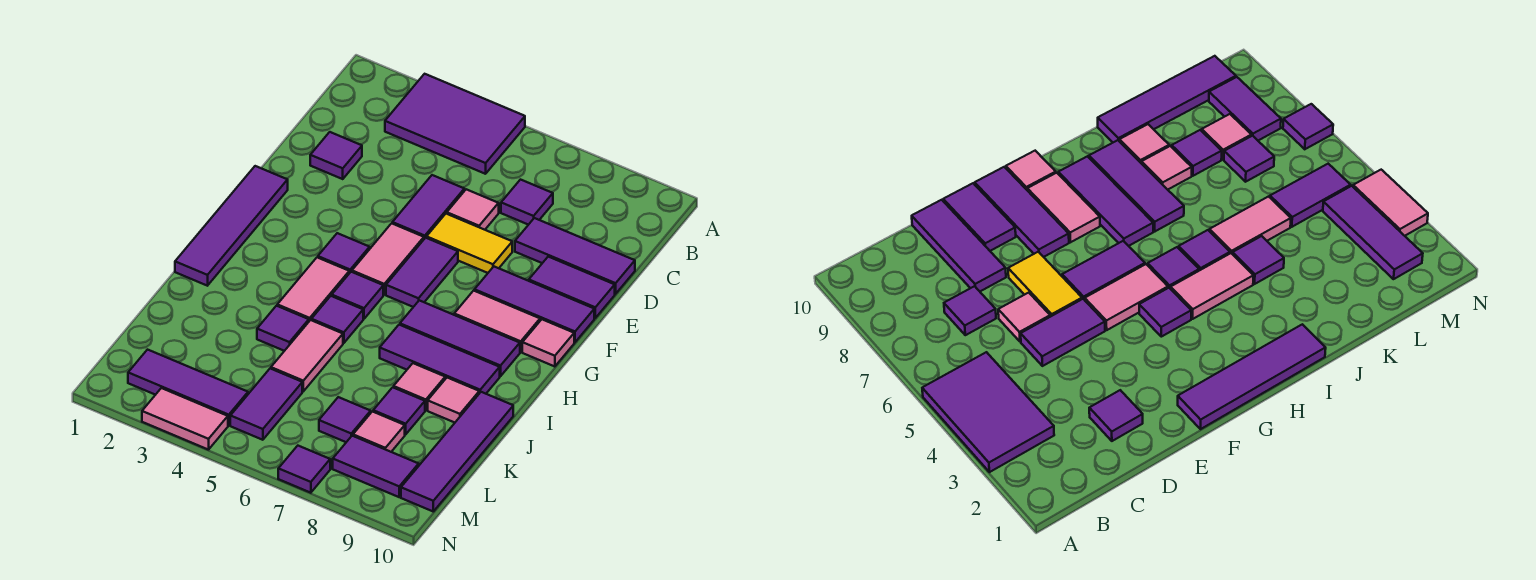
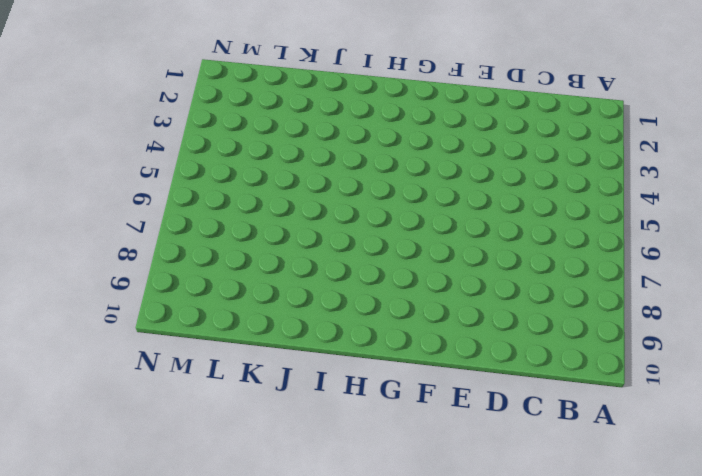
none -> purple tile A3:B5 level 1
none -> purple tile C7 level 1
none -> purple tile D2 level 1
none -> purple tile D5:E5 level 1

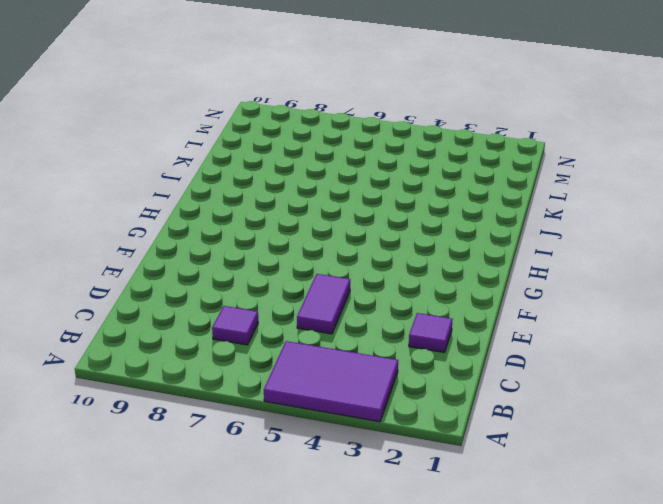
none -> pink tile D6 level 1
none -> purple tile D8:D10 level 1
none -> yellow tile E6:E7 level 1
none -> purple tile E9:E10 level 1

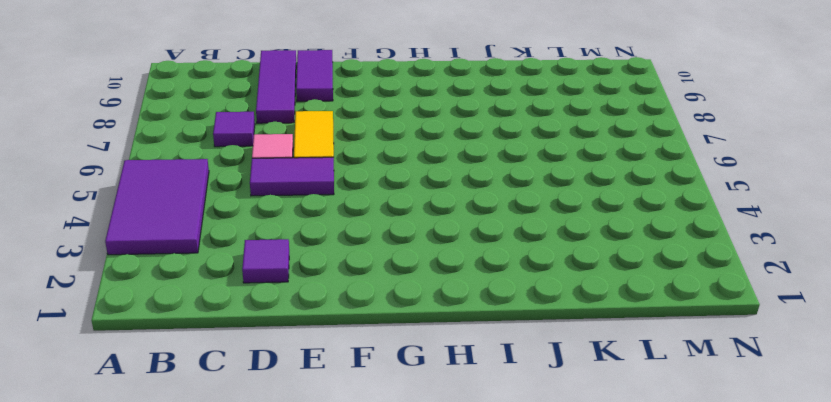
none -> purple tile F1:I1 level 1
none -> pink tile F5:G5 level 1
none -> purple tile F6:G6 level 1
none -> purple tile F8:F10 level 1

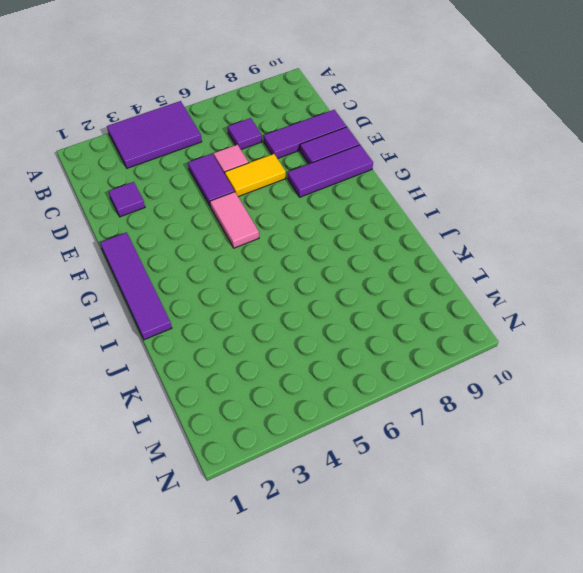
none -> purple tile F6:G6 level 1
none -> purple tile G4 level 1
none -> pink tile G8:G9 level 1
none -> pink tile G10 level 1

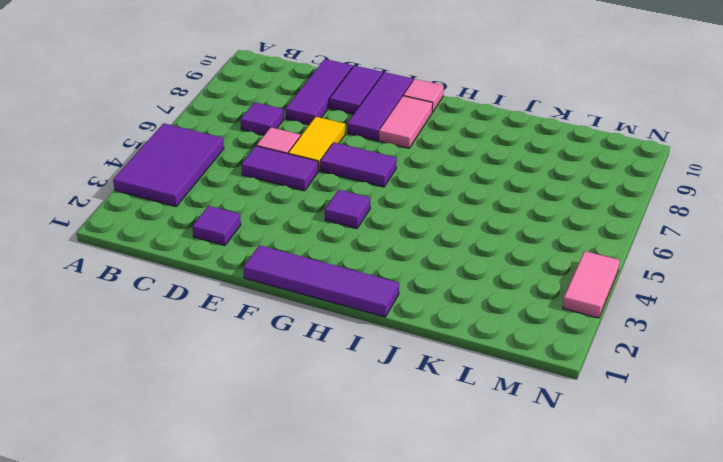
none -> pink tile F5:G5 level 1
none -> pink tile H4:I4 level 1
none -> purple tile H5 level 1
none -> purple tile H7:H9 level 1

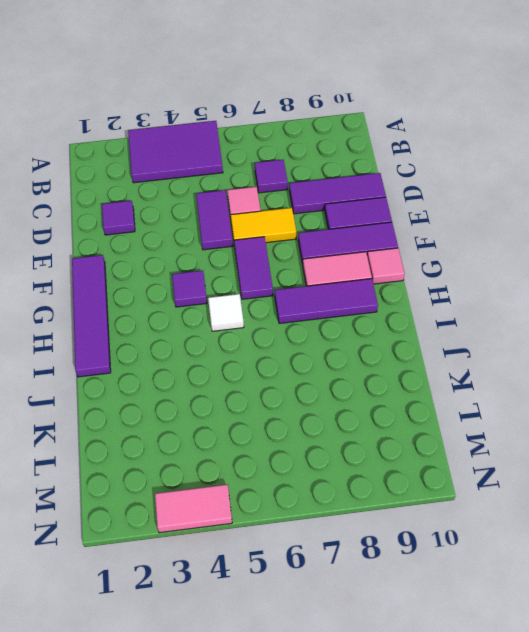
white tile H5 level 1 -> purple tile H5 level 1
none -> pink tile F5:G5 level 1
none -> pink tile H4:I4 level 1
none -> purple tile I5 level 1
none -> purple tile I7:I9 level 1

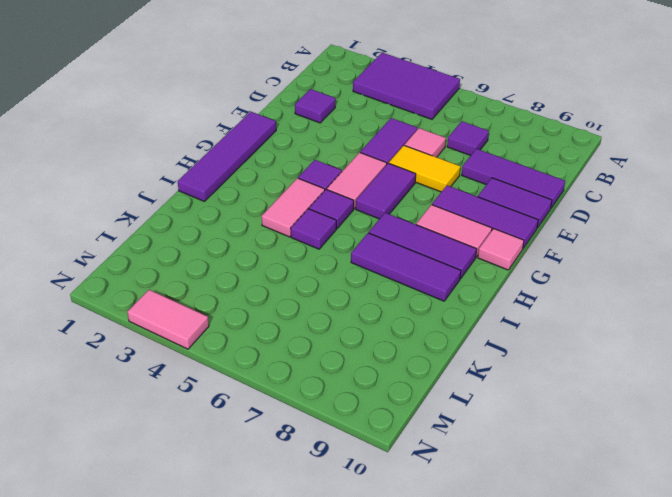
none -> purple tile J4 level 1
none -> pink tile J5:K5 level 1
none -> pink tile J8 level 1
none -> pink tile J9 level 1

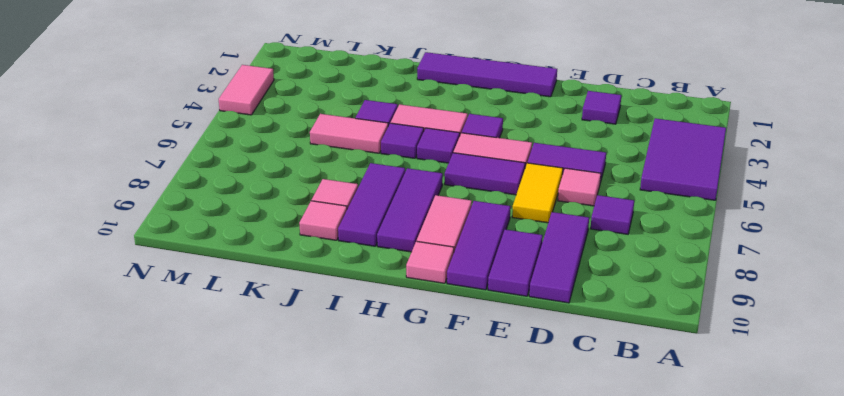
none -> purple tile J10:M10 level 1
none -> purple tile K8 level 1
none -> purple tile L5:M5 level 1
none -> purple tile L7 level 1

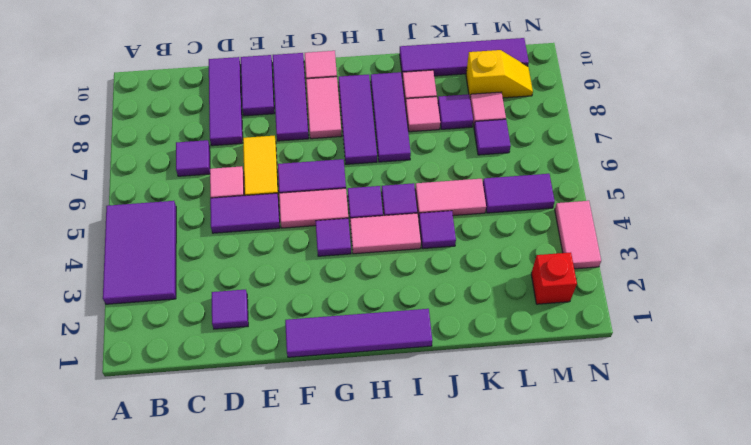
yellow slope L9:M9 level 1 top L -> purple tile M8:M9 level 1
red brick M2 level 1 -> purple tile M2:M4 level 1
none -> purple tile N7 level 1

